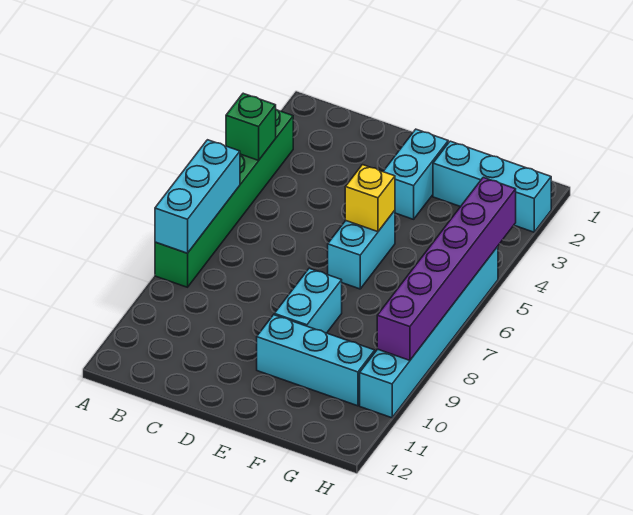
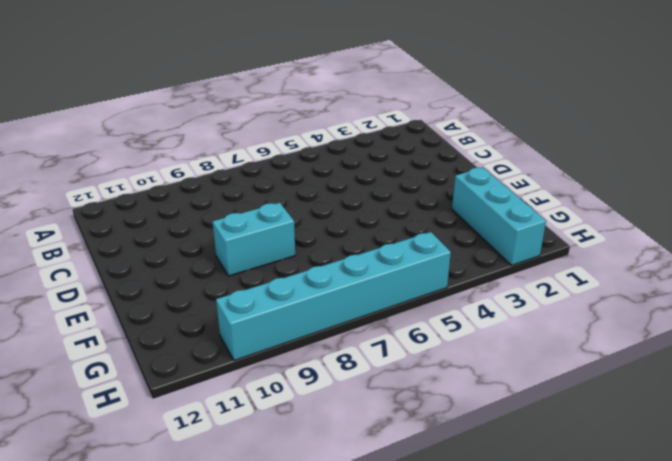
none -> green brick A3:A8 level 1
none -> cyan brick E2:E3 level 1

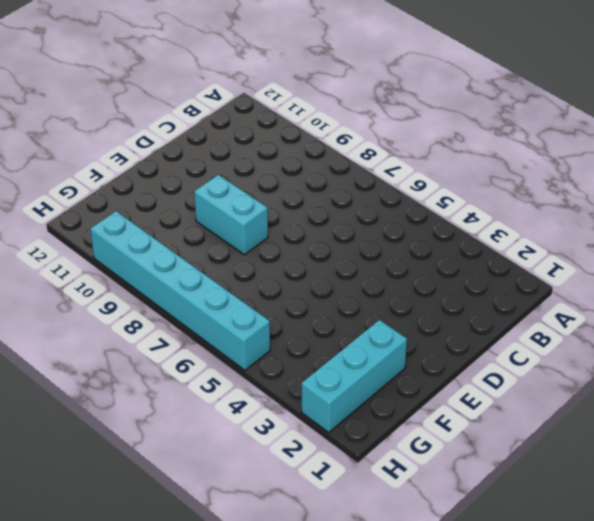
none -> green brick A3:A8 level 1
none -> cyan brick E2:E3 level 1

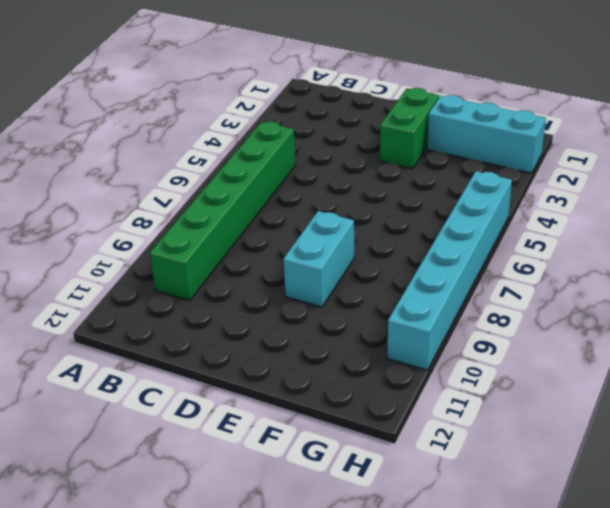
green brick B5:B10 level 1 -> green brick A3:A8 level 1
green brick E2:E3 level 1 -> cyan brick E2:E3 level 1
none -> cyan brick E5:E6 level 1
none -> cyan brick E10:G10 level 1

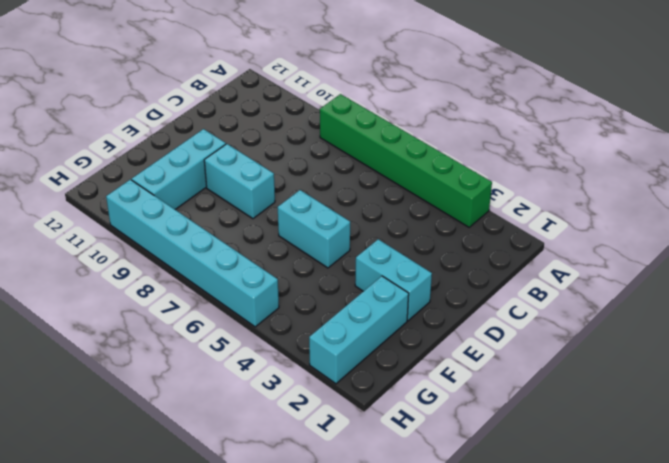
none -> green brick A4 level 2
none -> cyan brick A6:A8 level 2

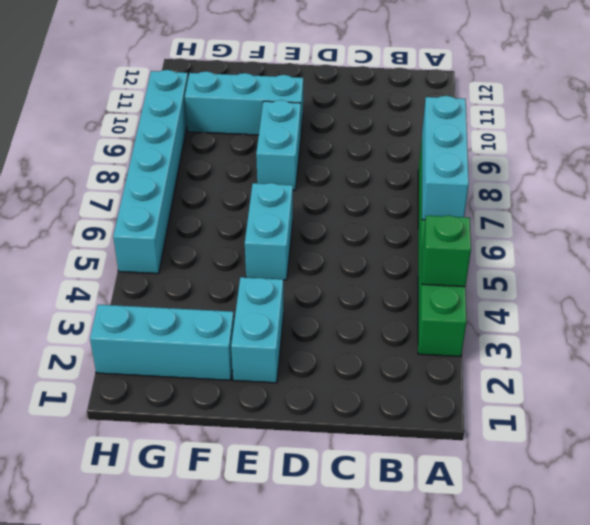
none -> yellow brick E5 level 2
none -> purple brick H4:H9 level 2

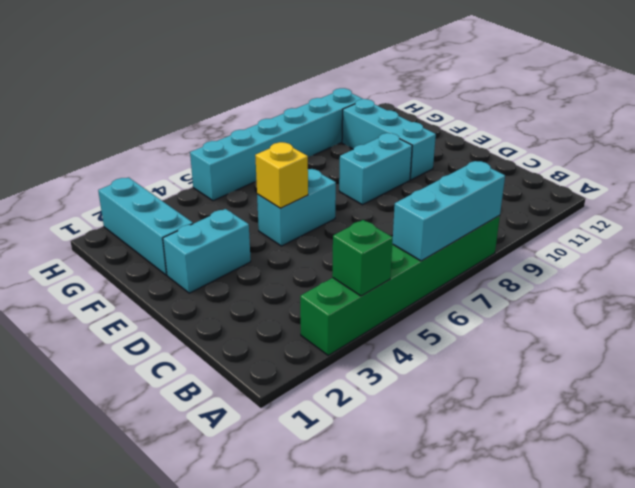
none -> purple brick H4:H9 level 2

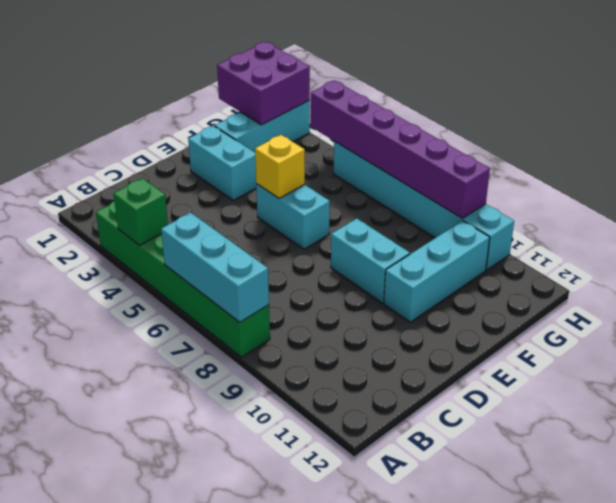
purple brick G1:H2 level 2 -> none

